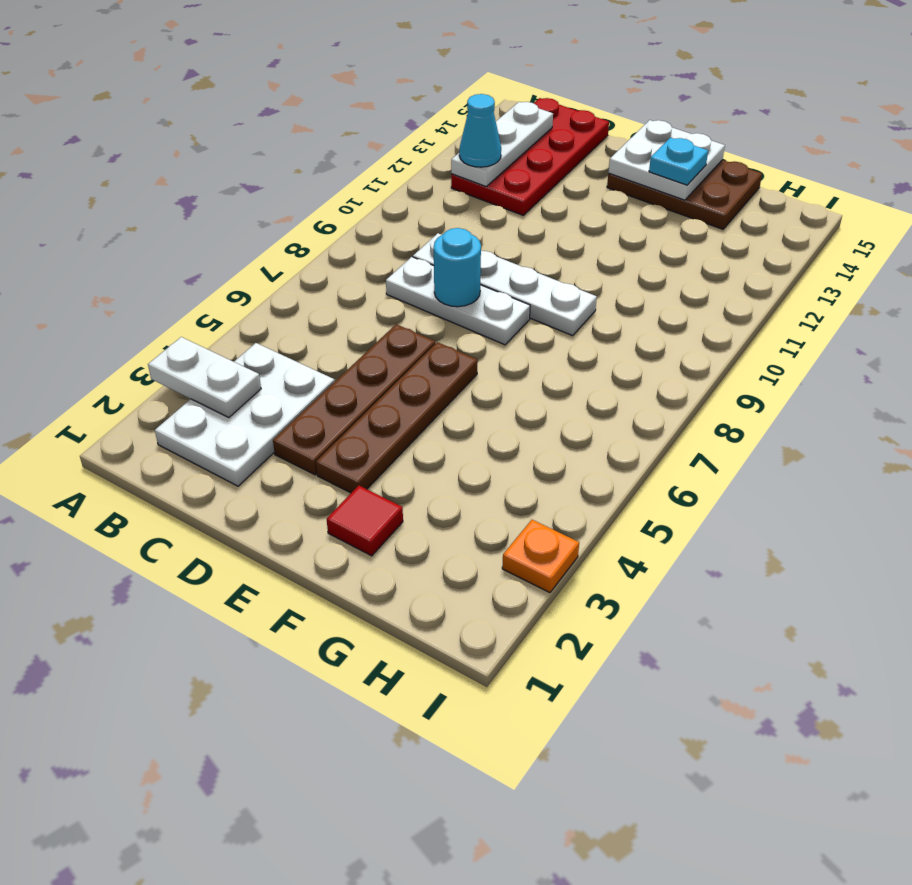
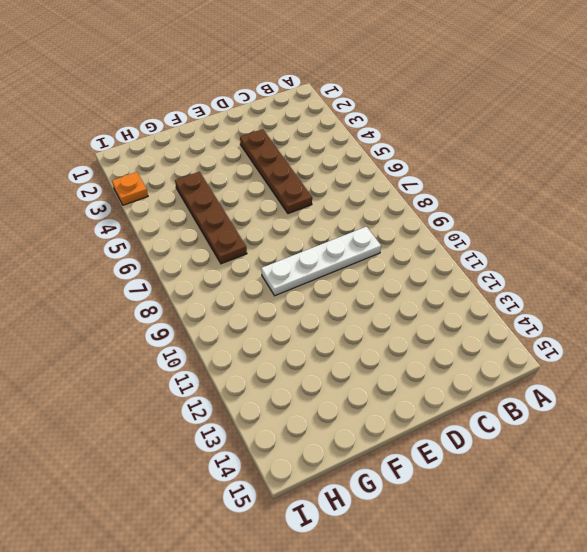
brown plate G4:G7 level 1 -> brown plate E3:E6 level 1
none -> white plate B2:C4 level 1
none -> red plate B12:C15 level 1
none -> white plate C8:E8 level 1

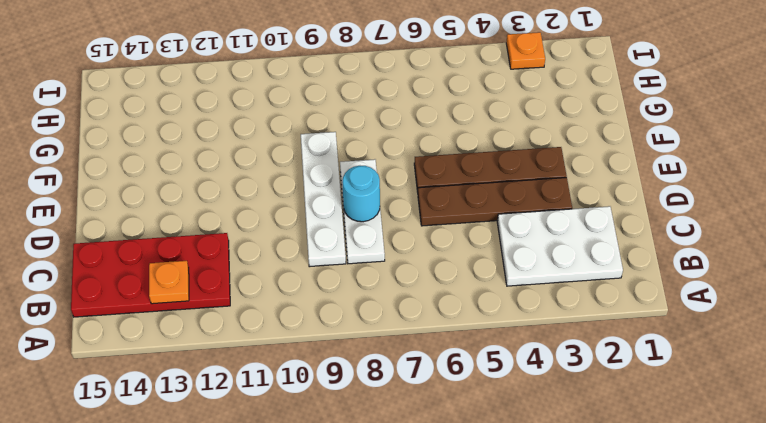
orange plate B13 level 2 -> white plate B12:B14 level 2
none -> brown plate E14:G15 level 1
none -> red tile F2 level 1
none -> white plate A3:B3 level 2

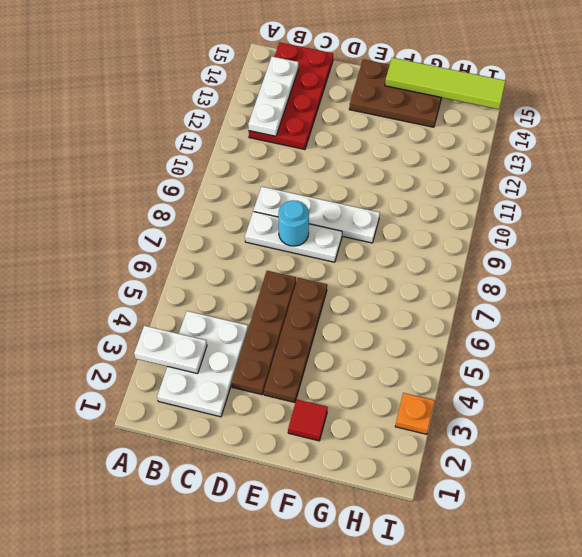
lime tile F15:I15 level 2 -> white plate E14:F15 level 2
none -> cyan cone B12 level 3
none -> cyan plate F14 level 3

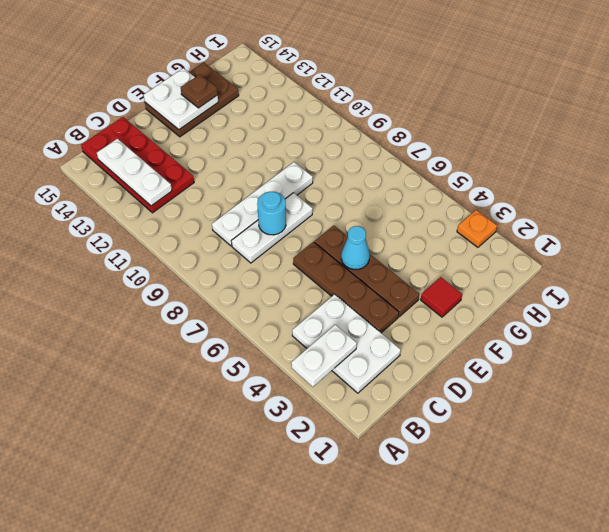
cyan cone E5 level 2 -> cyan cone B12 level 3
brown plate F14 level 3 -> cyan plate F14 level 3

